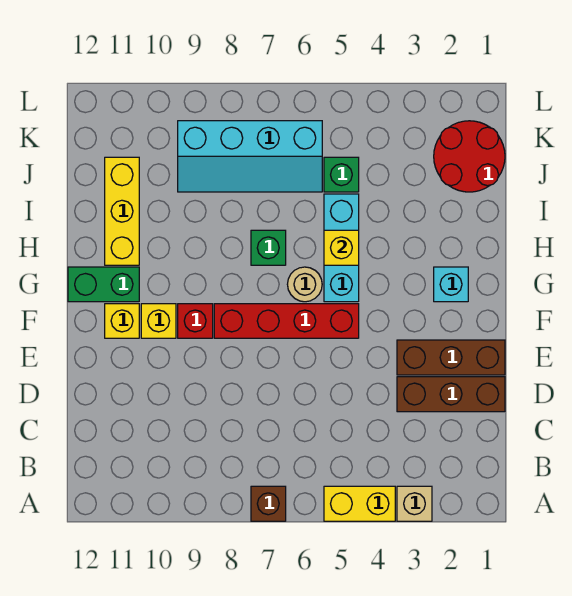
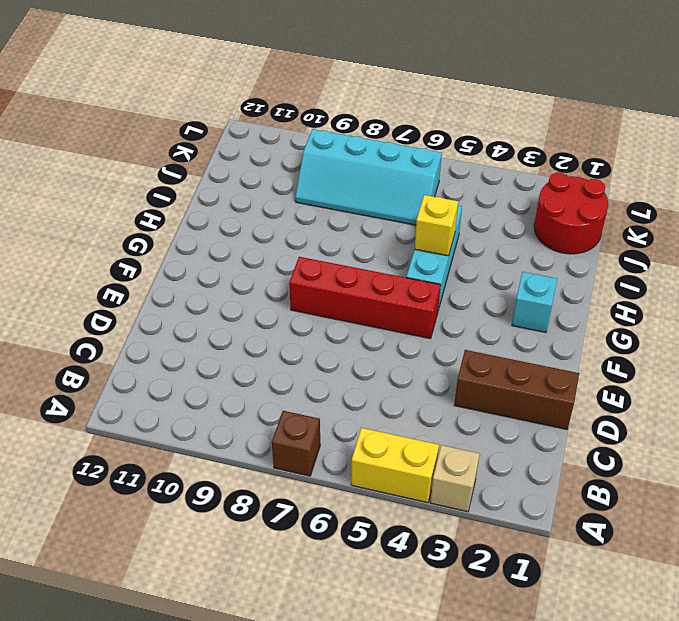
none -> brown brick E1:E3 level 1
none -> red brick F9 level 1
none -> yellow brick F10 level 1

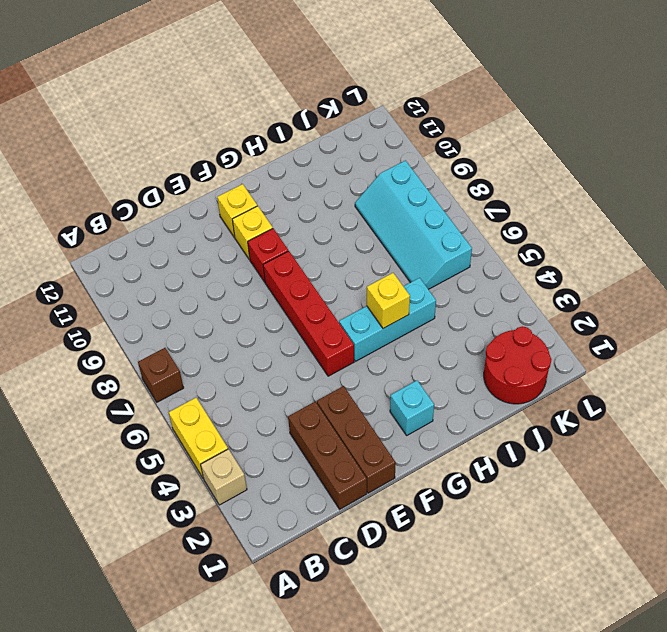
none -> tan round brick G6 level 1
none -> green brick G11:G12 level 1
none -> green brick H7 level 1

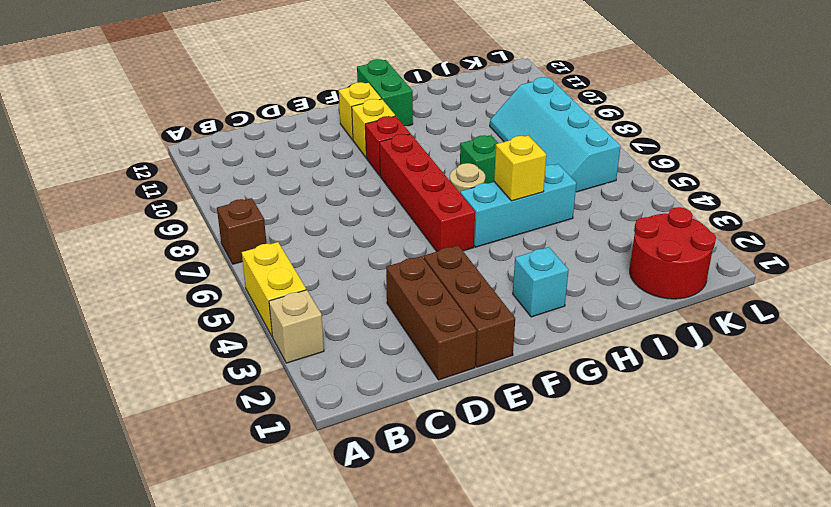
none -> yellow brick H11:J11 level 1
none -> green brick J5 level 1

